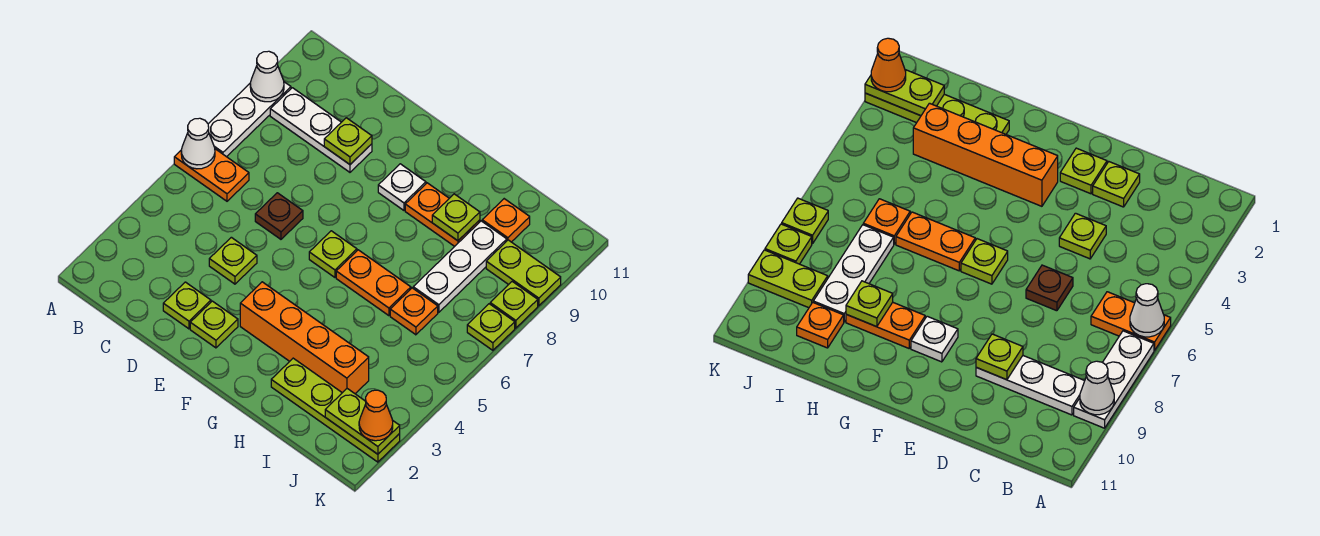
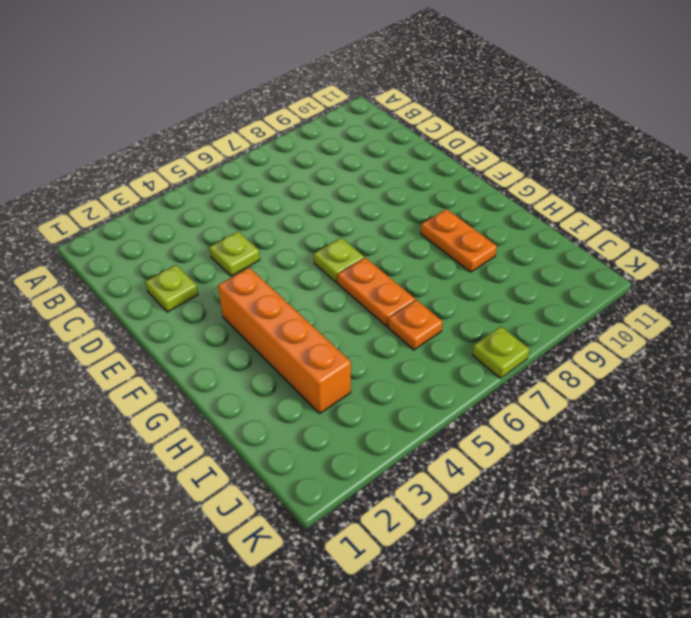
none -> orange plate A6:B6 level 1
none -> white plate A7:A9 level 1
none -> white plate B9:D9 level 1

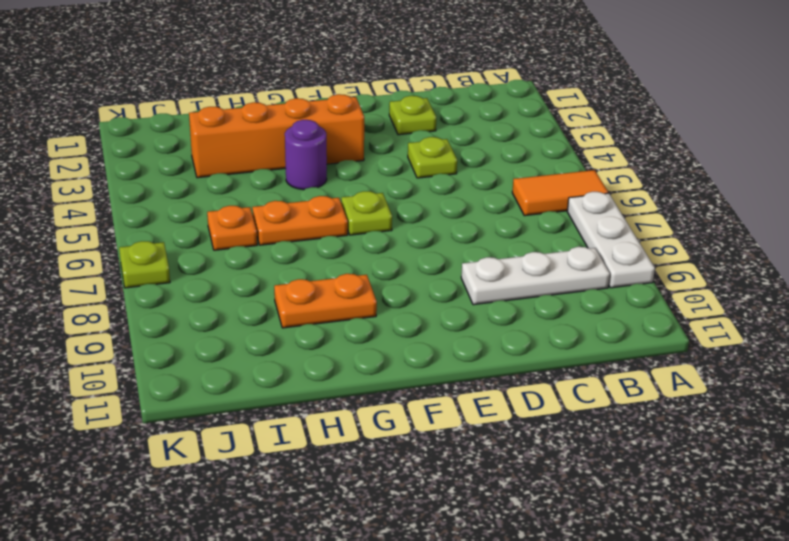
orange tile A6:B6 level 1 -> orange plate A6:B6 level 1
purple round brick G4 level 1 -> none
none -> brown plate D6 level 1
none -> lime plate E2 level 1
none -> white plate F9 level 1

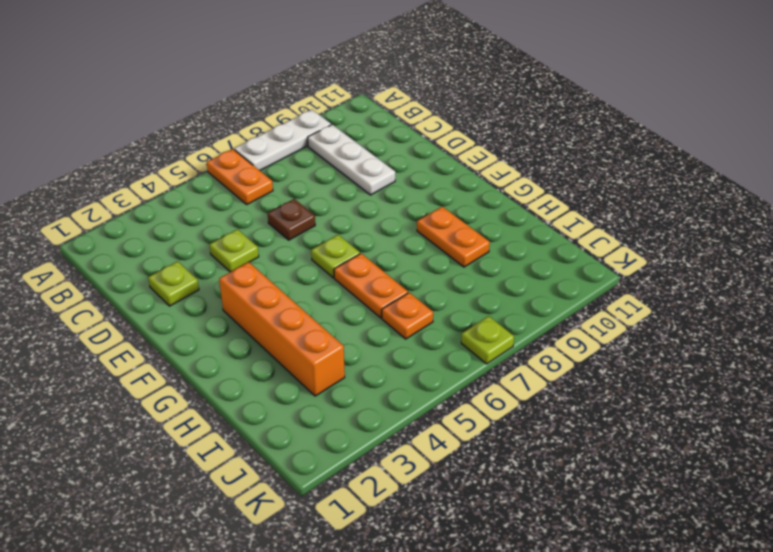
none -> lime plate E2 level 1
none -> white plate F9 level 1
none -> lime plate H2:K2 level 1

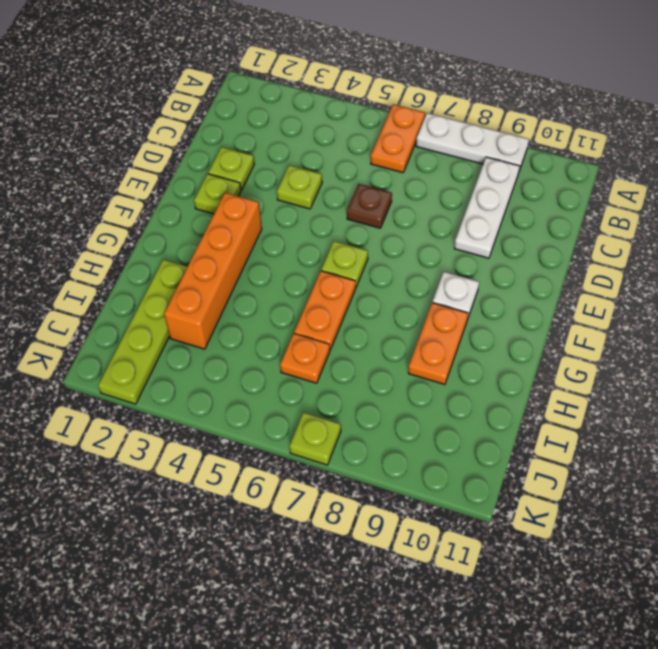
none -> white plate I7:I9 level 1
none -> orange plate I10 level 1
none -> lime plate J9:K9 level 1

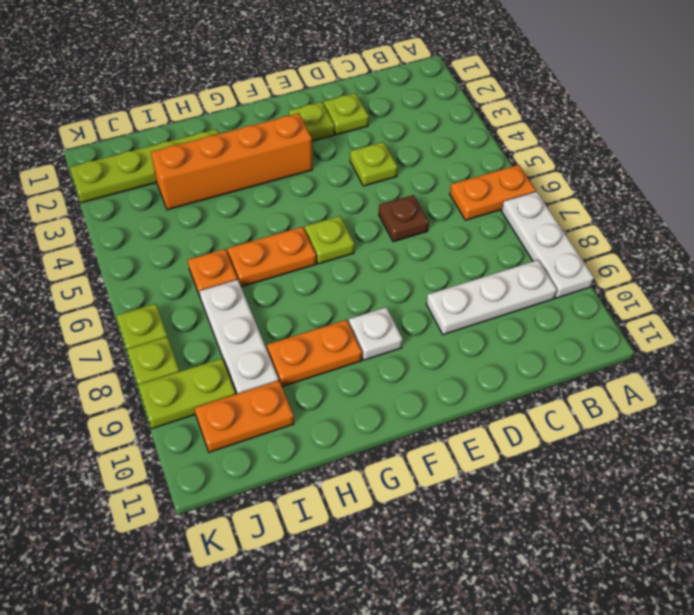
orange plate I10:J10 level 1 -> orange plate I10 level 1
none -> white cone A6 level 2
none -> white cone A9 level 2
none -> lime plate D9 level 2

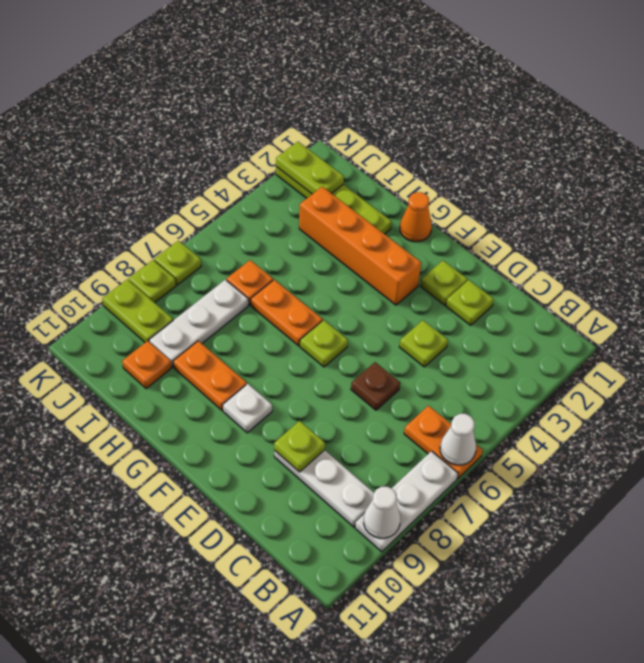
orange cone G1 level 1 -> orange cone K2 level 3
none -> lime plate H9 level 2

